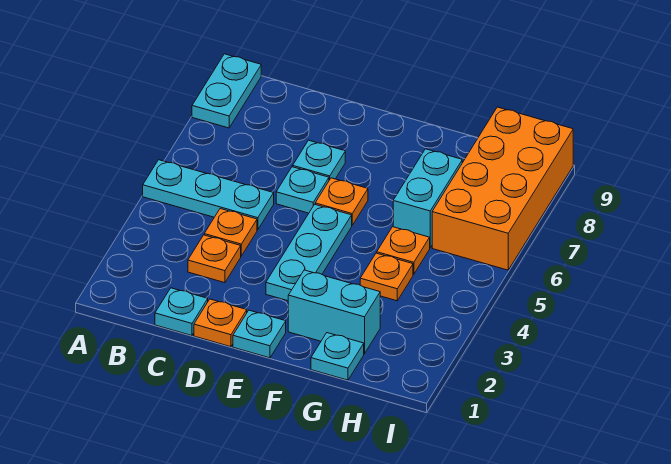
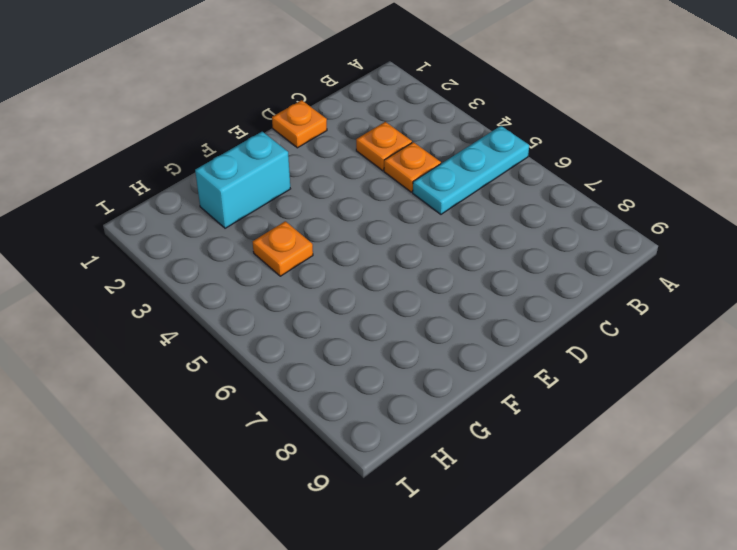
none -> cyan plate A8:A9 level 1
none -> cyan plate C1 level 1
none -> cyan plate D6 level 1

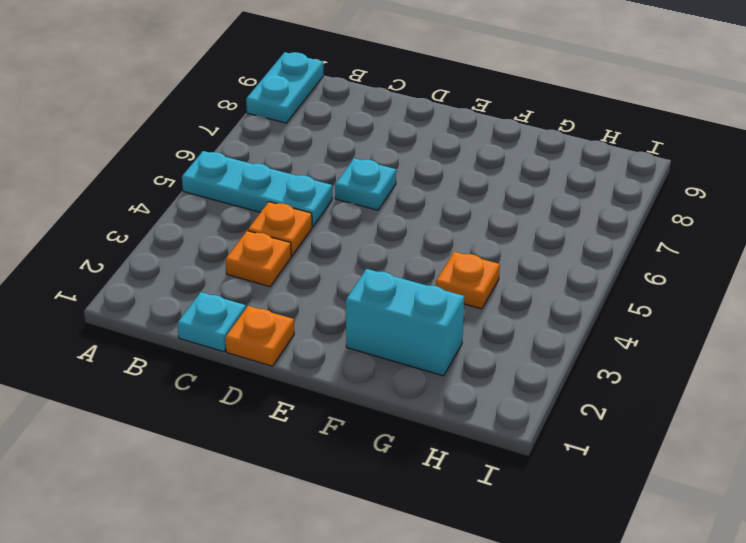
none -> cyan plate D7 level 1
none -> cyan plate E1 level 1
none -> cyan plate E3:E5 level 1

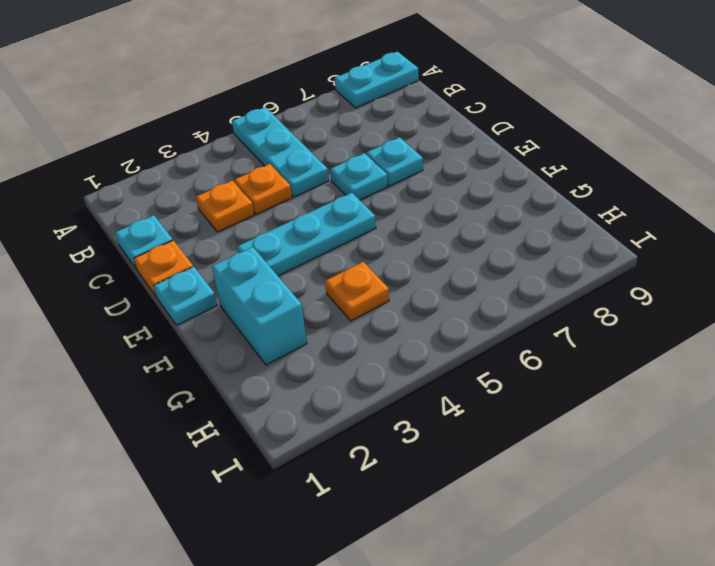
none -> orange plate E6 level 1
none -> cyan plate G1 level 1
none -> orange plate G5 level 1

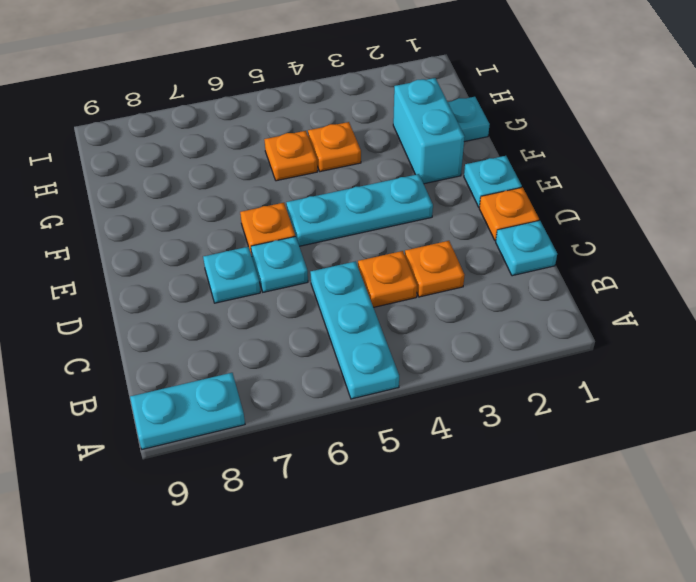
none -> cyan brick G6:G7 level 1
none -> orange brick H6:I9 level 1

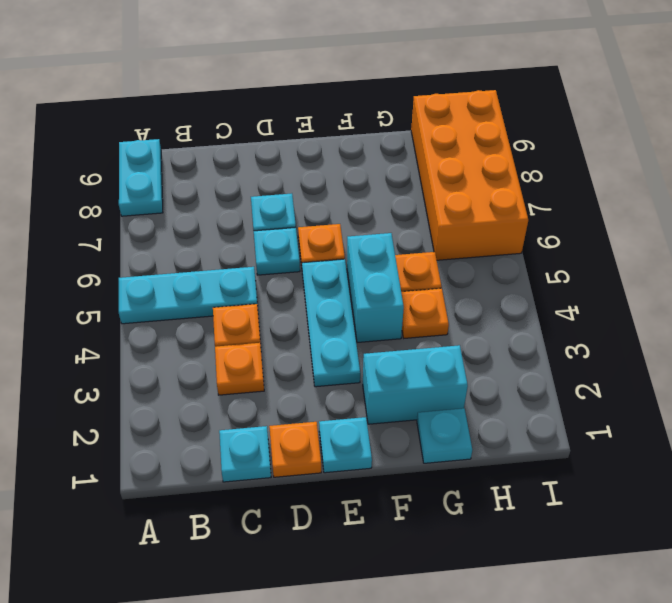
cyan brick F4:F5 level 1 -> cyan brick G6:G7 level 1

